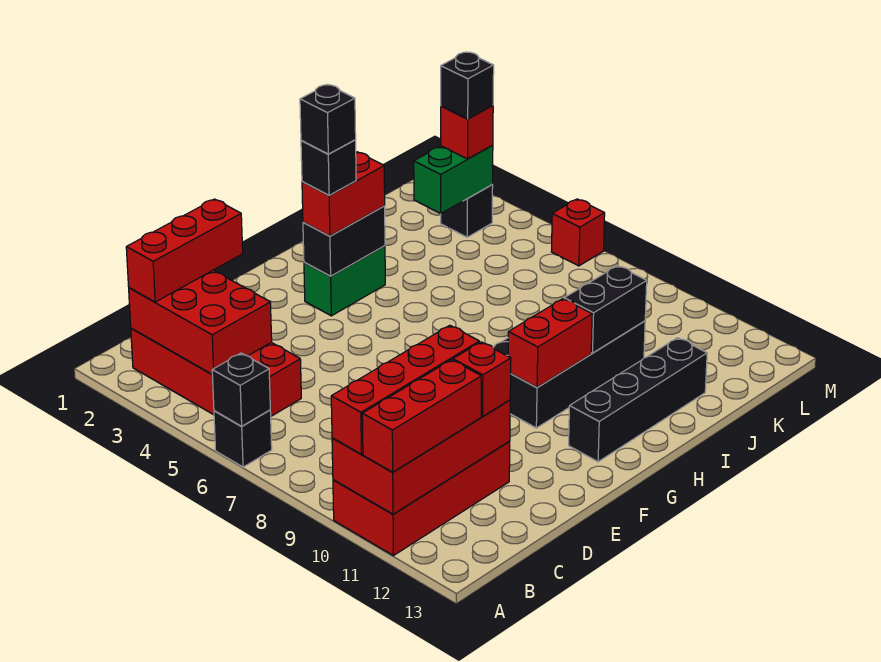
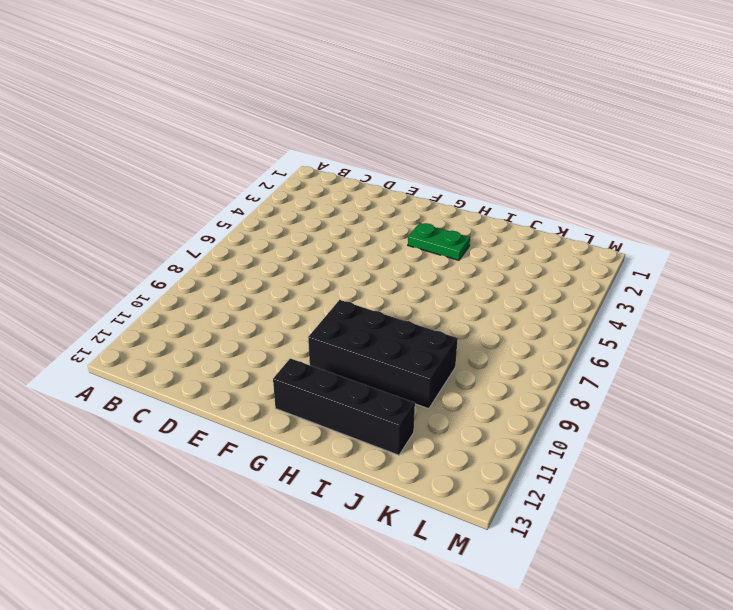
green plate G3:H3 level 1 -> green brick G3:H3 level 1
none -> black brick A6 level 1
none -> red brick A10:D11 level 1
none -> red brick B2:C5 level 1

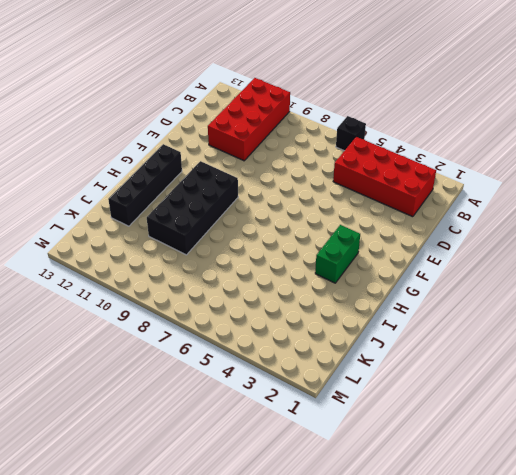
none -> black brick L3 level 1
none -> red brick M6 level 1
none -> black brick A6 level 2

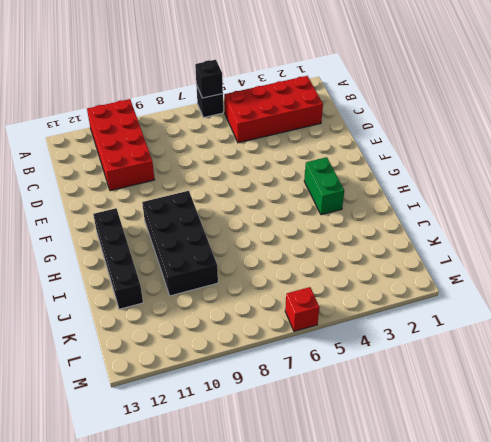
none -> black brick L3 level 1
none -> red brick A10:D11 level 2
none -> red brick B2:C4 level 2

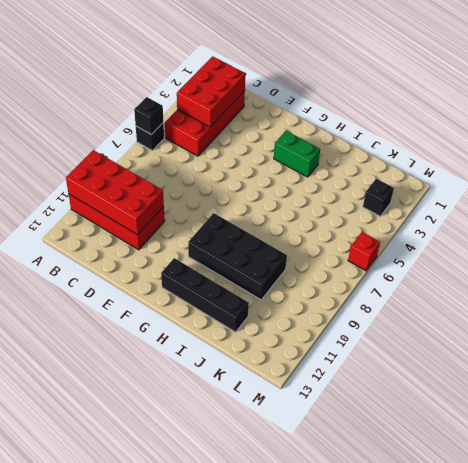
none -> black brick G3:H3 level 2
none -> red brick G10:H10 level 2
none -> black brick I10:J10 level 2

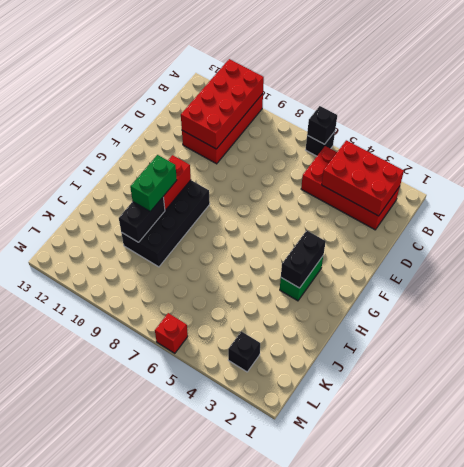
green brick H10:I10 level 3 -> green brick K3:L3 level 2
none -> black brick G12:J12 level 1
none -> red brick A10:D10 level 3
none -> red brick A11:C11 level 3

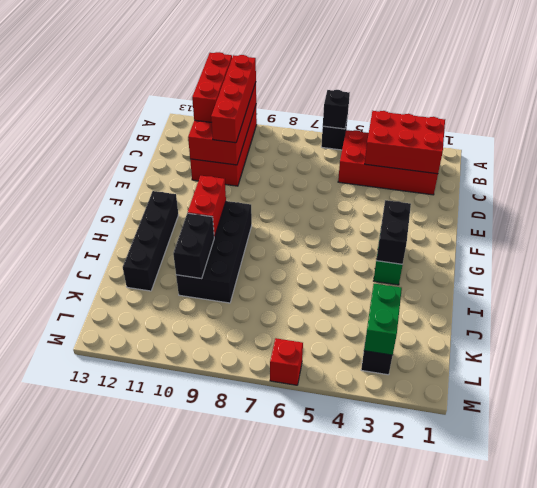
none -> red brick B2:D2 level 3
none -> red brick D11 level 3
none -> red brick G3:H3 level 3

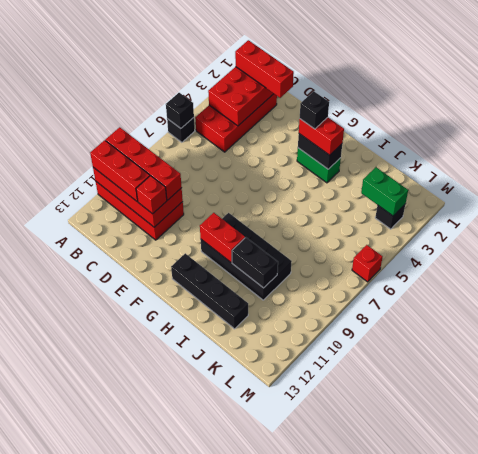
none -> red brick L3 level 3
none -> black brick L3 level 4
none -> black brick G3 level 5

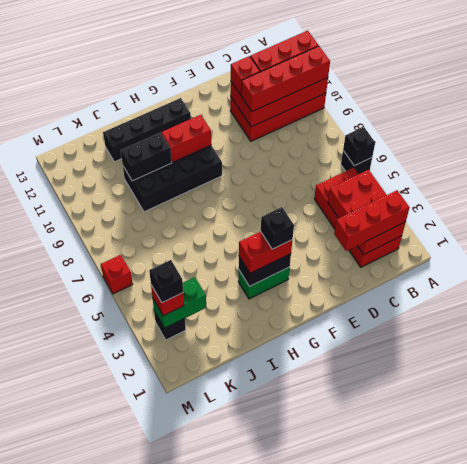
none -> black brick G3 level 5

